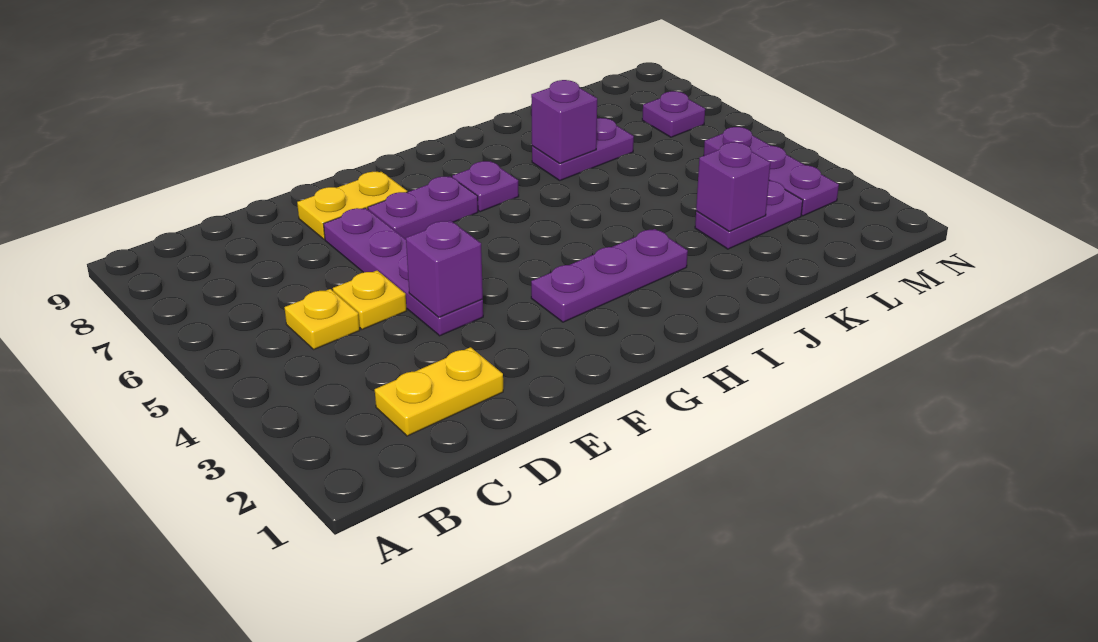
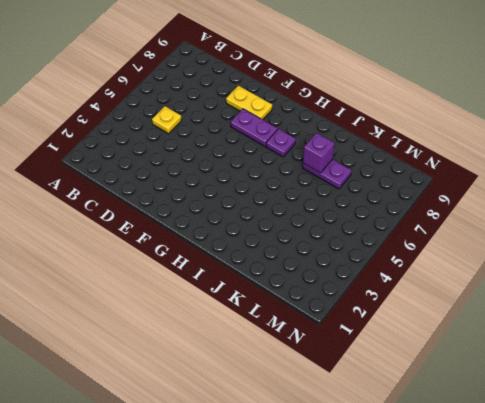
none -> yellow plate C2:D2 level 1
none -> yellow plate D5 level 1
none -> purple plate E4:E7 level 1

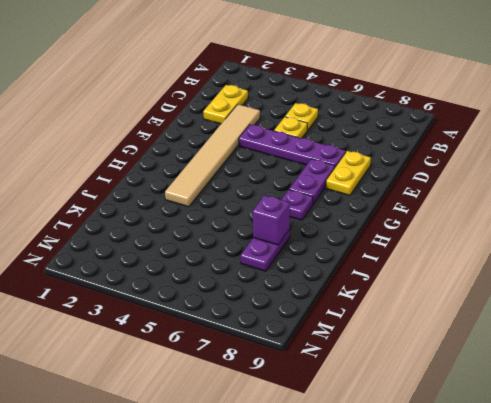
tan tile D3:I3 level 1 -> purple plate G3:I3 level 1
none -> purple plate K3:L3 level 1
none -> purple plate M3:M5 level 1
none -> purple plate M7 level 1

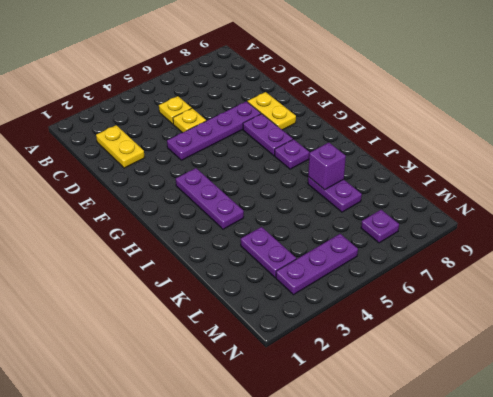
none -> purple brick E4 level 2
none -> purple brick K3 level 2

